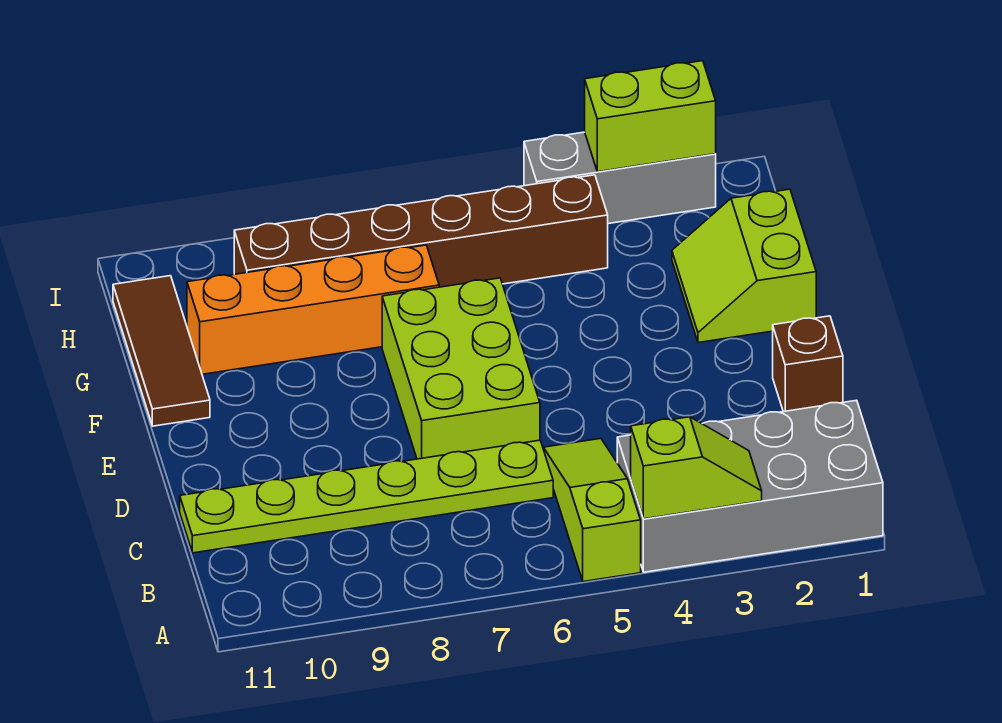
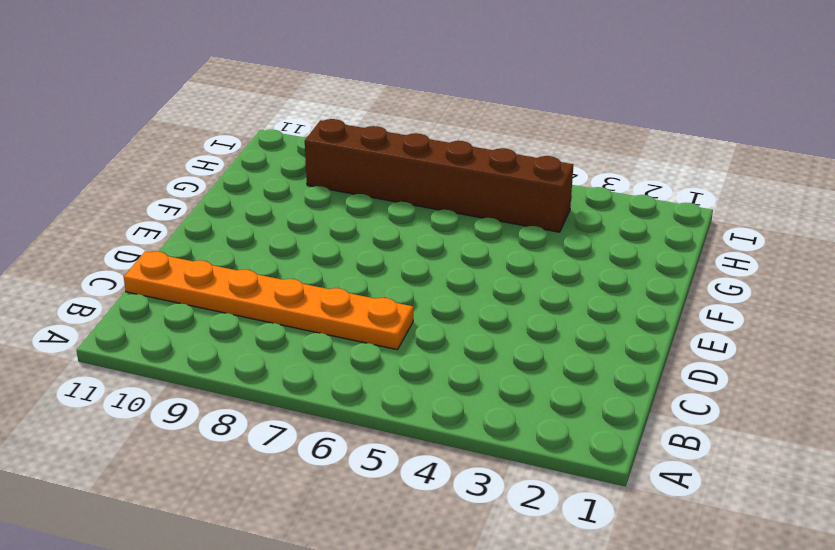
orange plate C6:C11 level 1 -> lime plate C6:C11 level 1
none -> grey brick A1:B4 level 1
none -> lime slope A5:C5 level 1 top A
none -> brown brick D1 level 1

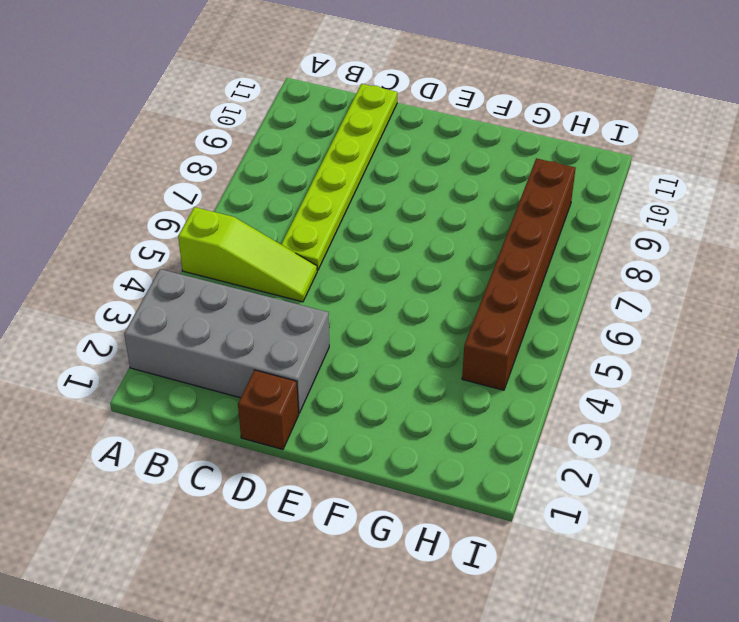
grey brick A2:D3 level 1 -> grey brick A1:B4 level 1
none -> lime brick D6:F7 level 1
none -> lime slope F1:G2 level 1 top 1
none -> brown tile F11:H11 level 1

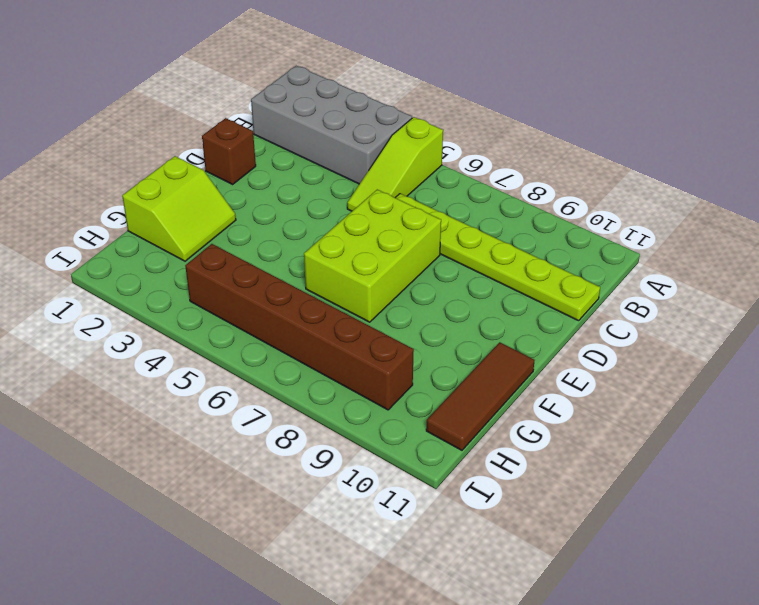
none -> orange brick G7:G10 level 1
none -> grey brick I2:I4 level 1
none -> lime slope A3:A4 level 2 top 4

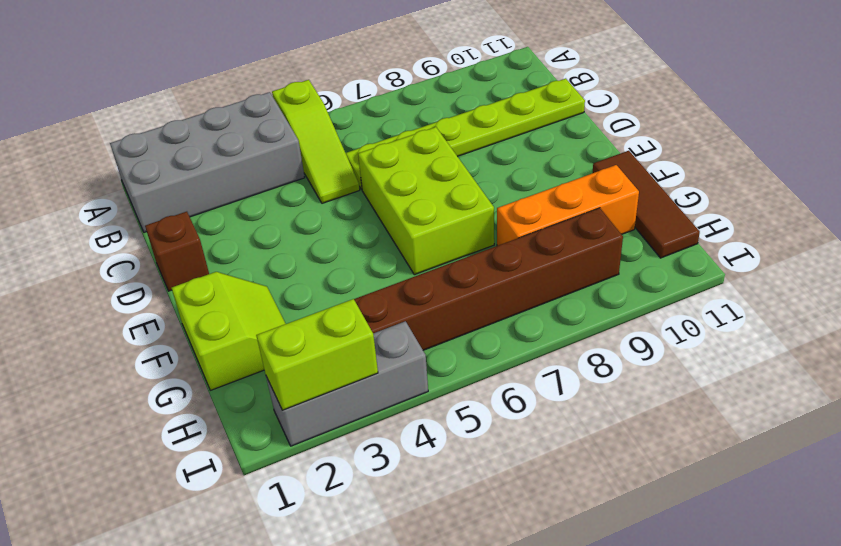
orange brick G8:G10 level 1 -> orange brick G7:G10 level 1
none -> lime slope A3:A4 level 2 top 4

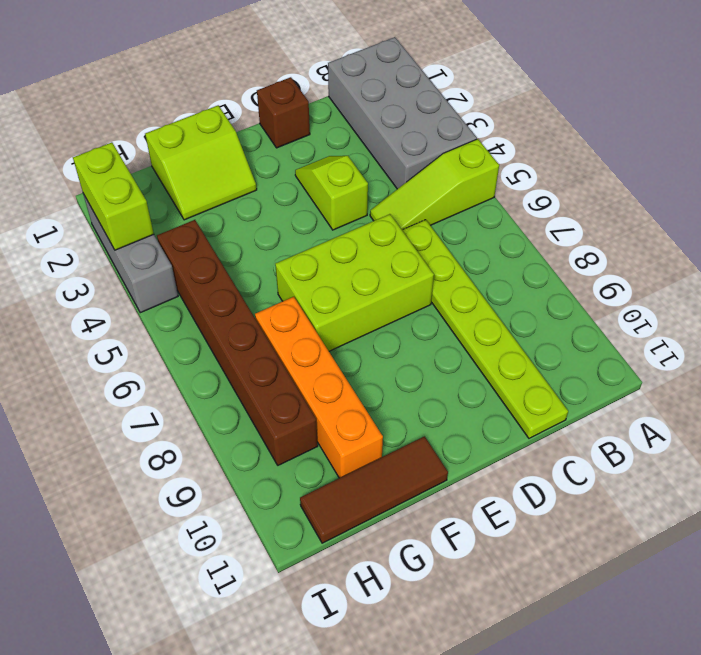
lime slope D3:D4 level 1 top 4 -> lime slope A3:A4 level 2 top 4

